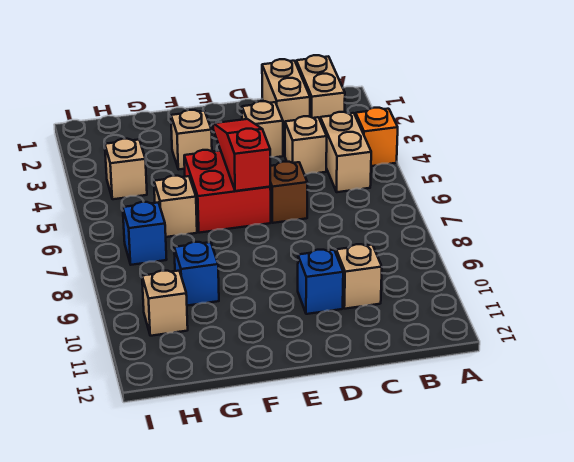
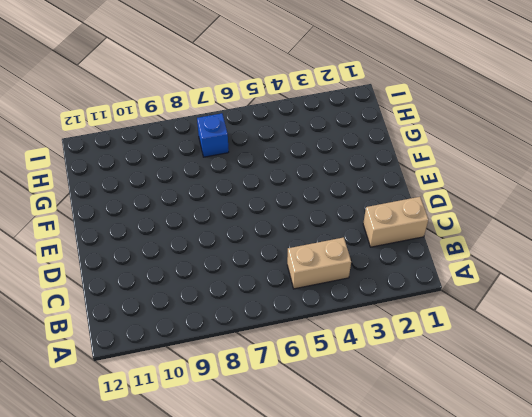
none -> orange brick A4 level 1
none -> tan brick B1:B2 level 1
none -> tan brick C4 level 1

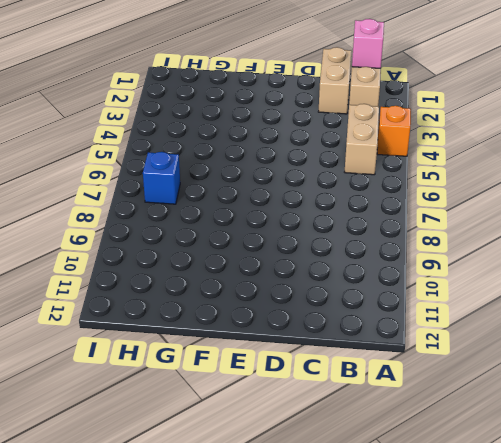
pink brick B1 level 2 -> none
none -> tan brick C4 level 1
none -> tan brick C10 level 1
none -> tan brick D3 level 1

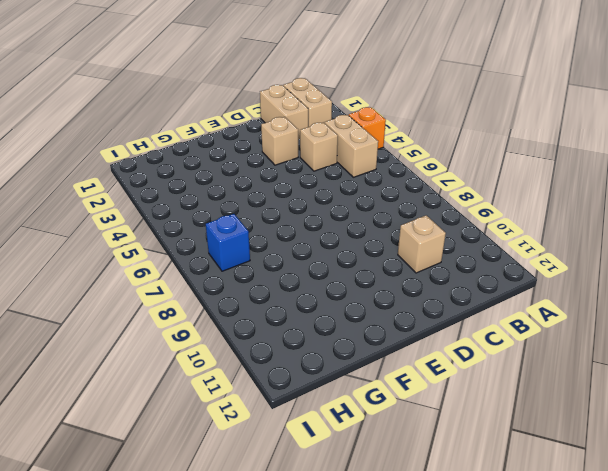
none -> brown brick D6 level 1
none -> blue brick D10 level 1
none -> red brick E5:F6 level 1

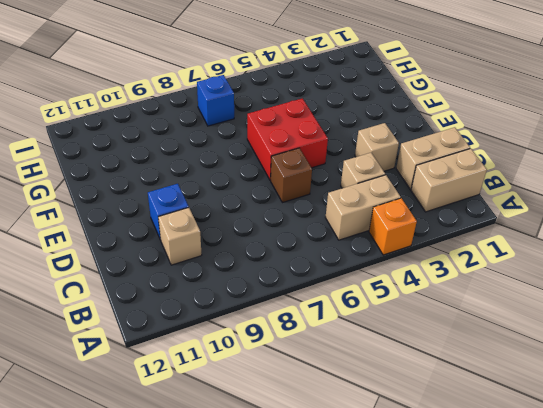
none -> tan brick F3 level 1
none -> tan brick G6 level 1
none -> blue brick G9 level 1

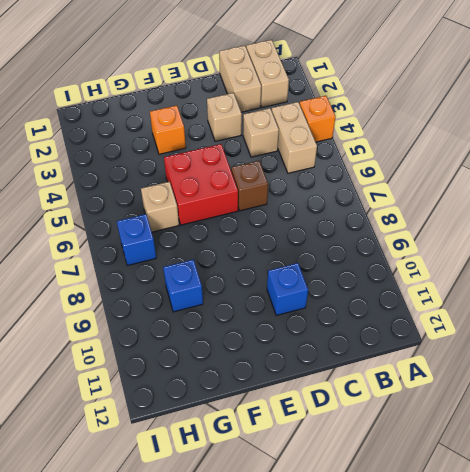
orange brick F3 level 1 -> tan brick F3 level 1
none -> tan brick C10 level 1
none -> tan brick H4 level 1
none -> tan brick H10 level 1

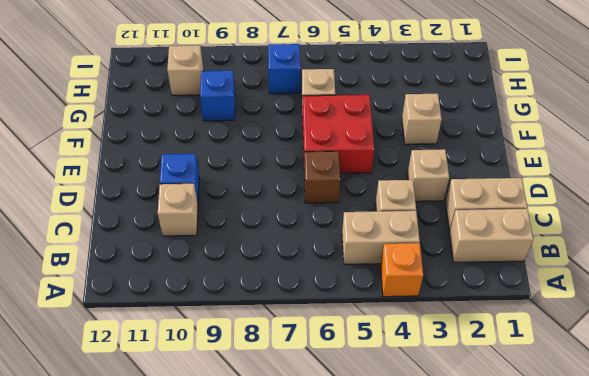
none -> tan brick H4 level 1
none -> red slope E4:E6 level 2 top 6

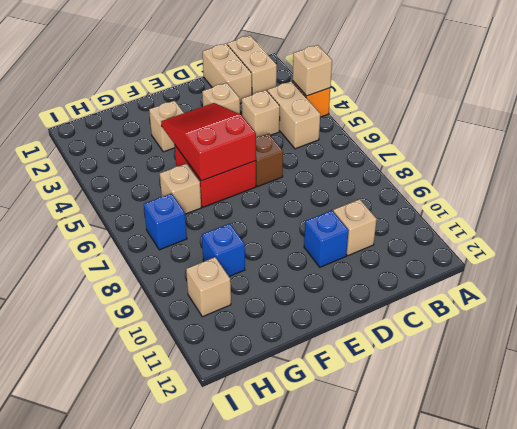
tan brick A4 level 2 -> tan brick H4 level 1
red slope E4:F6 level 2 top 6 -> red slope E4:E6 level 2 top 6

